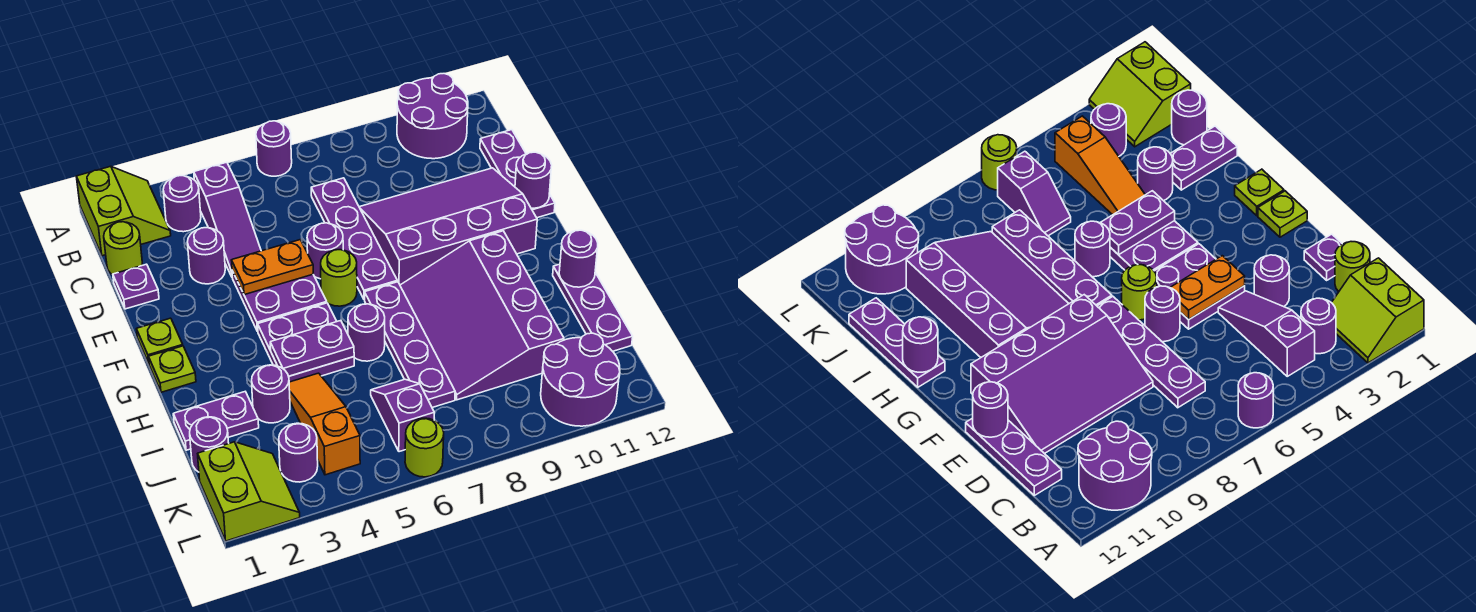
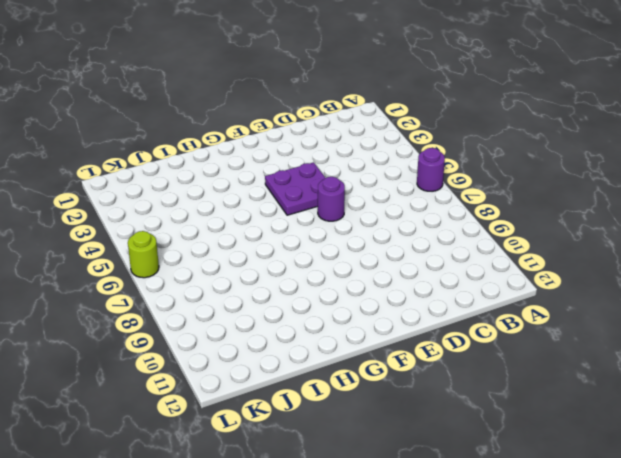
none -> lime slope A1:B2 level 1 top 1
none -> purple round brick A10:B11 level 1
none -> purple round brick B3 level 1
none -> purple slope B4:D4 level 1 top B

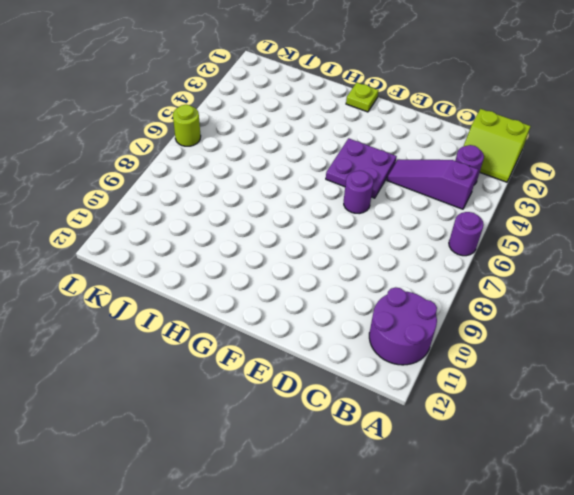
none -> lime round brick C1 level 1
none -> purple plate C7:F7 level 1
none -> purple plate C12:E12 level 1
none -> purple plate D1 level 1

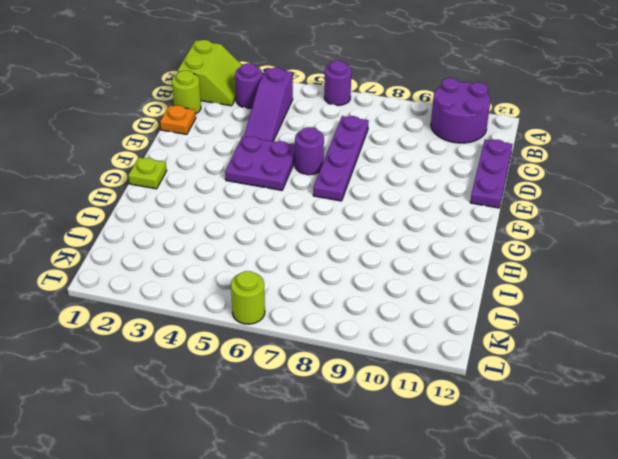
orange plate D1 level 1 -> purple plate D1 level 1
none -> purple round brick D3 level 1
none -> purple slope D8:F11 level 1 top F
none -> lime plate F1 level 1
none -> lime round brick F6 level 1

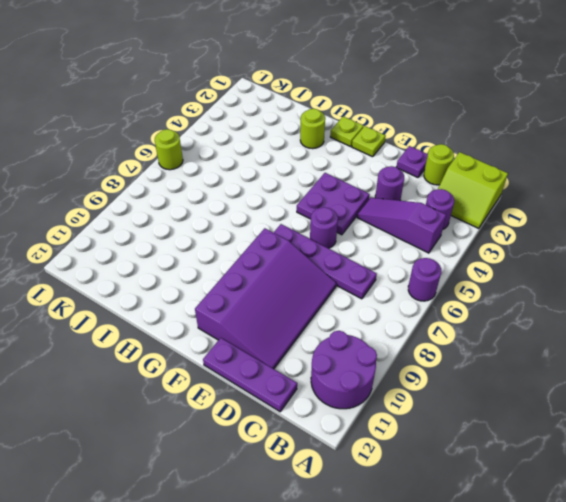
lime round brick H2 level 1 -> lime round brick F6 level 1
none -> purple plate G4:H5 level 1
none -> purple plate G7:J7 level 1
none -> purple slope G8:J10 level 1 top 10
none -> purple round brick H6 level 1

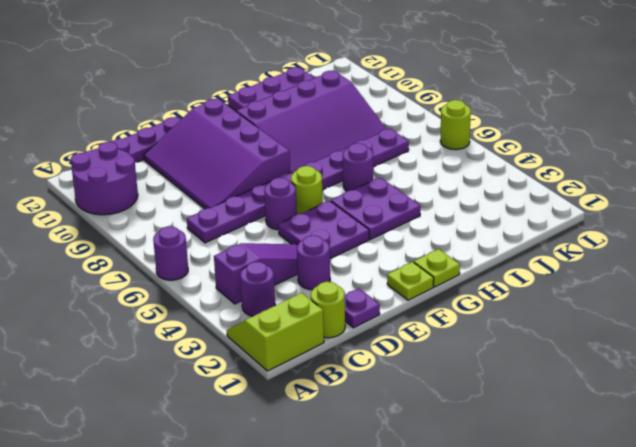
none -> purple plate I1:I2 level 1
none -> purple round brick I3 level 1
none -> orange slope I4:K4 level 1 top K
none -> purple round brick J1 level 1

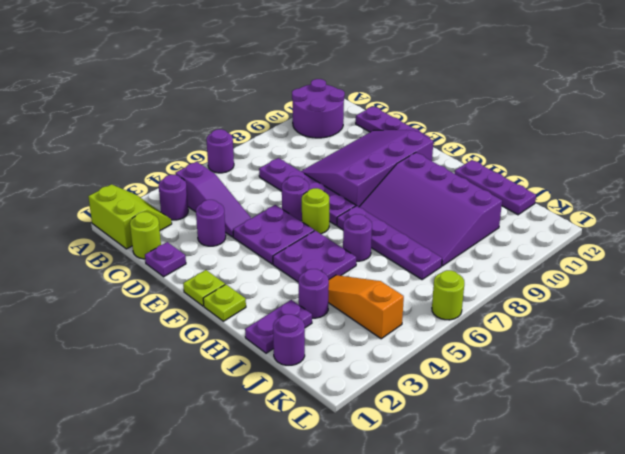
none -> purple slope J6:K6 level 1 top K
none -> lime slope K1:L2 level 1 top 1
none -> purple round brick K3 level 1
none -> purple round brick K10:L11 level 1

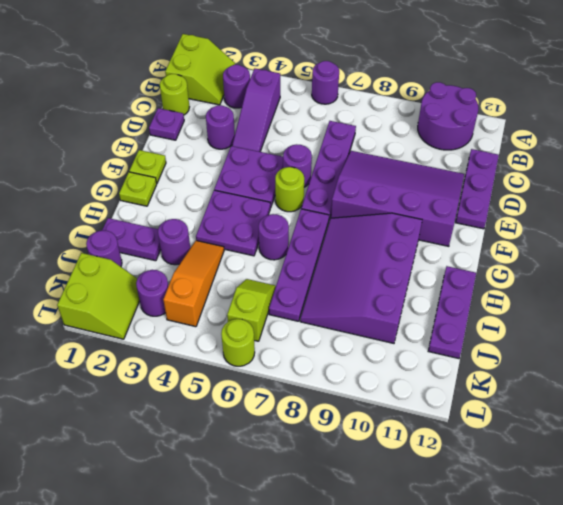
lime slope J6:K6 level 1 top K -> purple slope J6:K6 level 1 top K
none -> purple round brick K10:L11 level 1
none -> orange plate E4:E5 level 2
none -> purple round brick E12 level 2
none -> purple plate H4:H5 level 2

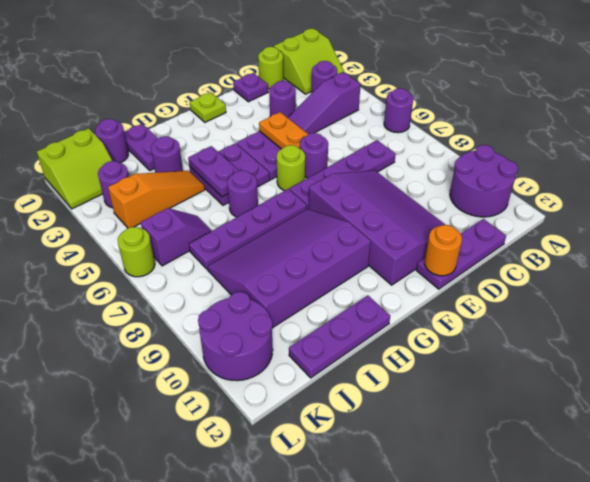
orange round brick E12 level 2 -> purple round brick E12 level 2
none -> lime plate G1 level 1
none -> purple round brick H12 level 2

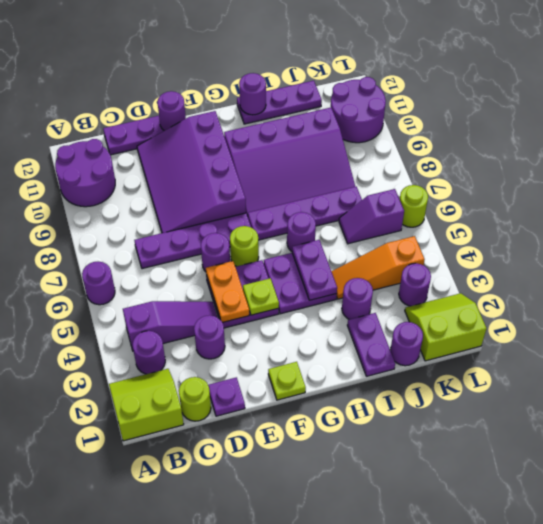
lime plate F4 level 2 -> lime plate G1 level 1

